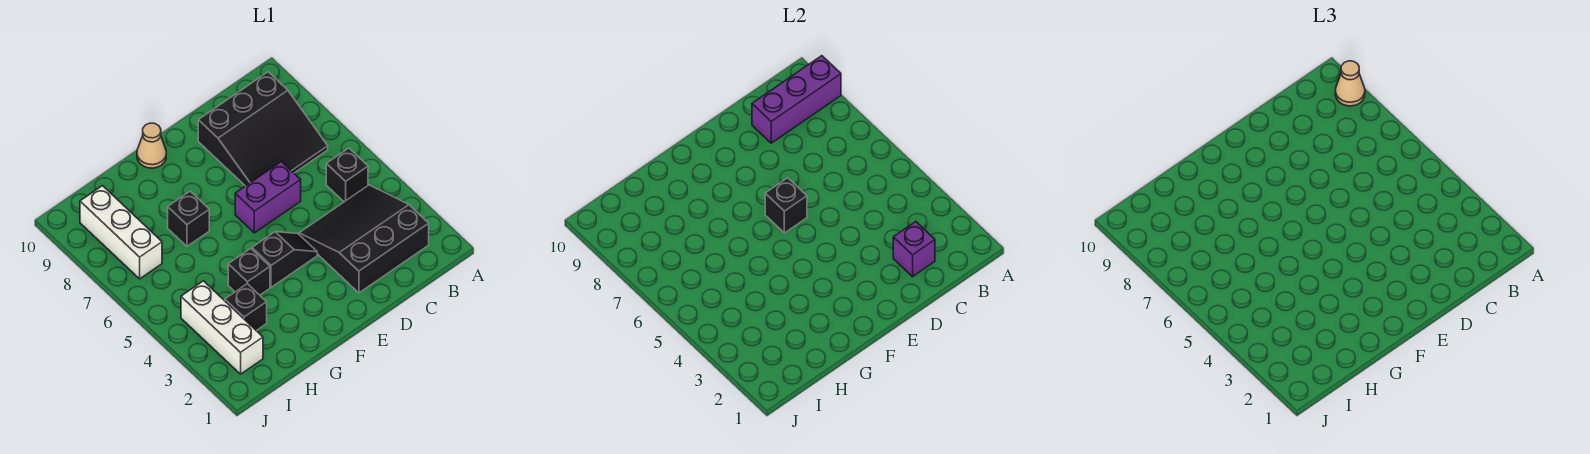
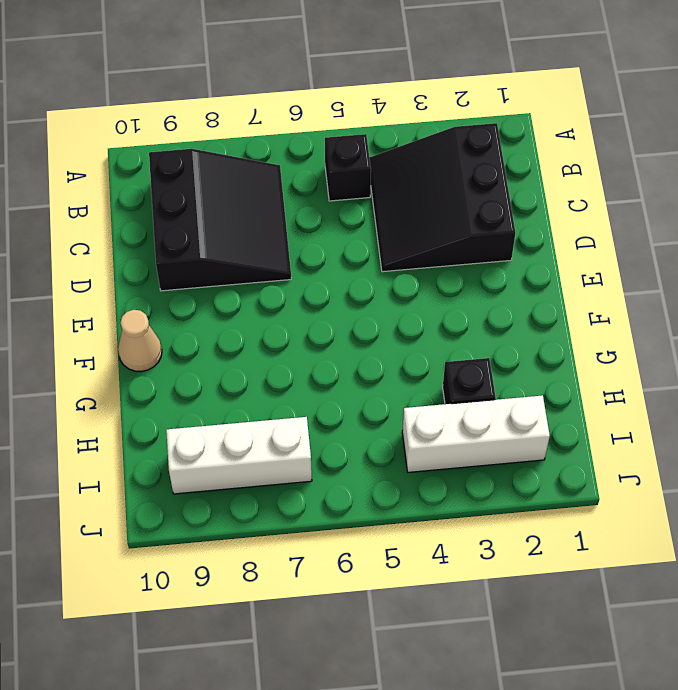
none -> purple brick D6:E6 level 1
none -> black slope E4:F4 level 1 top F
none -> black brick G4 level 1

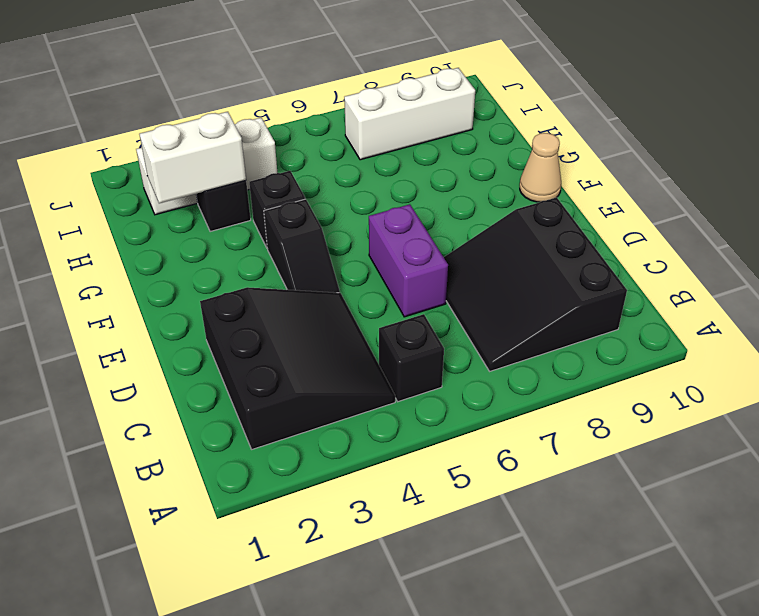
white brick H2:H3 level 2 -> none
none -> black brick G7 level 1
none -> purple brick A9:C9 level 2
none -> purple brick C2 level 2

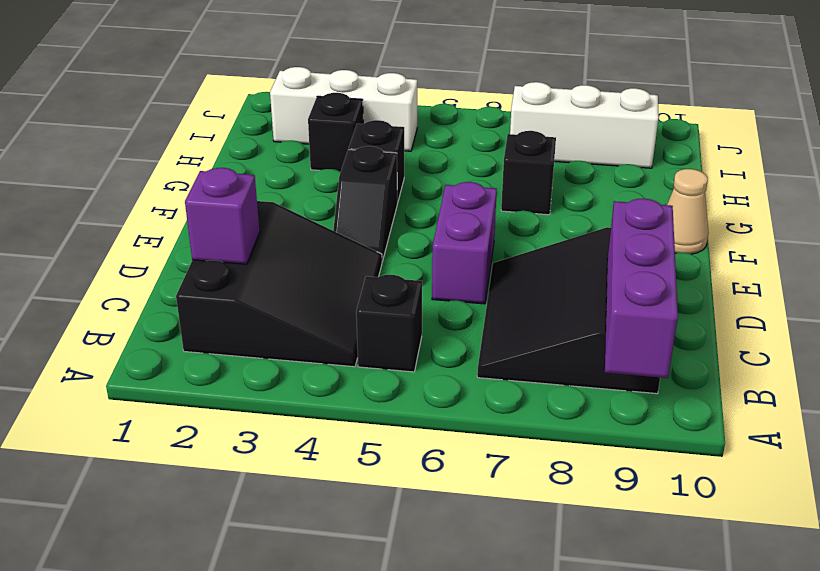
none -> black brick E6 level 2
none -> tan cone A9 level 3

